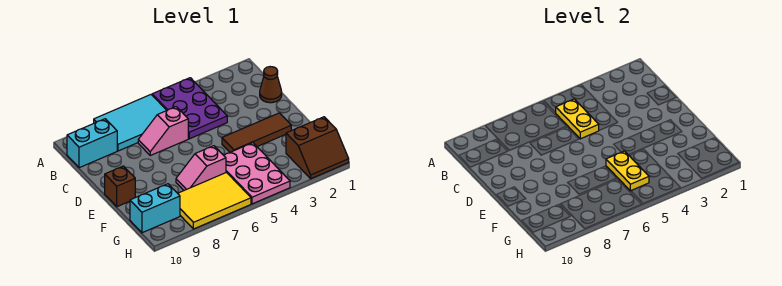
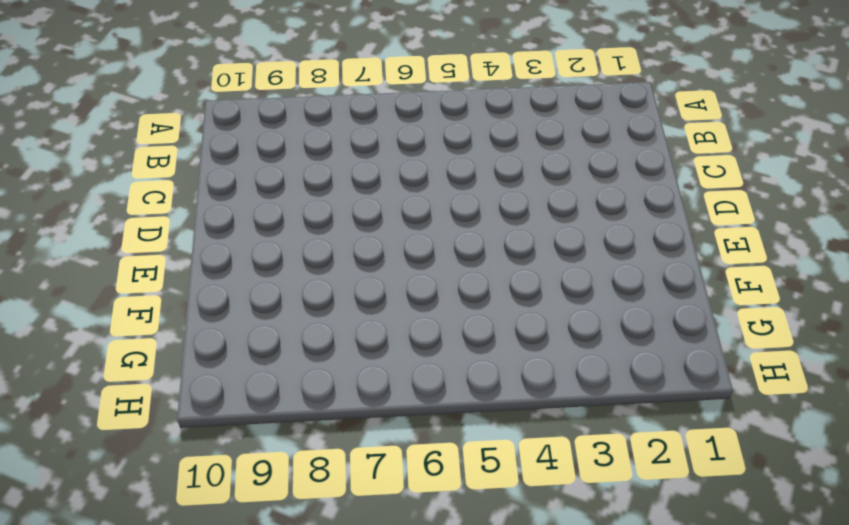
none -> purple plate A4:C5 level 1
none -> cyan tile A6:B8 level 1
none -> cyan brick B9:B10 level 1

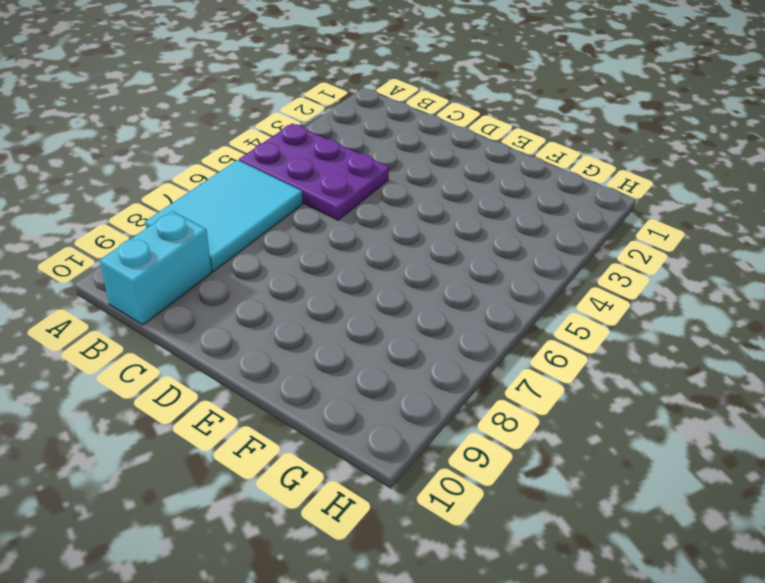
none -> brown cone C1 level 1
none -> pink slope C6:C7 level 1 top 6
none -> brown tile E2:E4 level 1

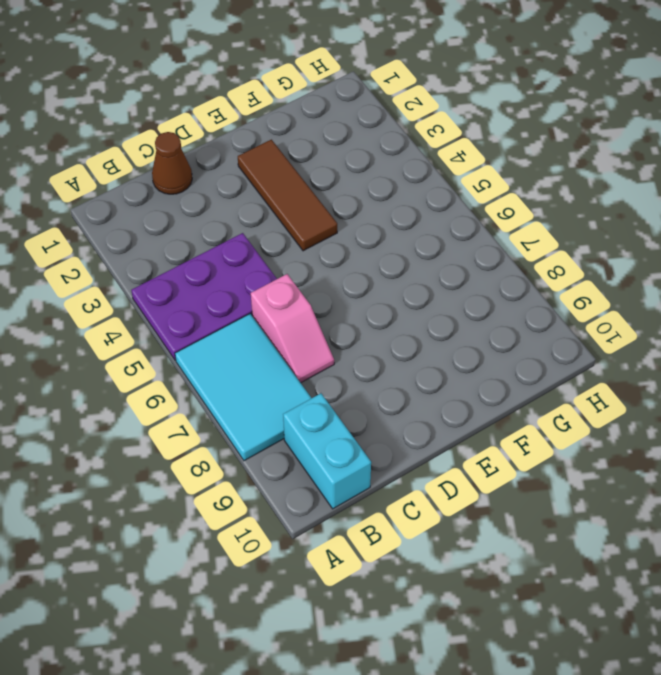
none -> brown brick E10 level 1
none -> pink plate F4:H5 level 1
none -> pink slope F6:F7 level 1 top 6

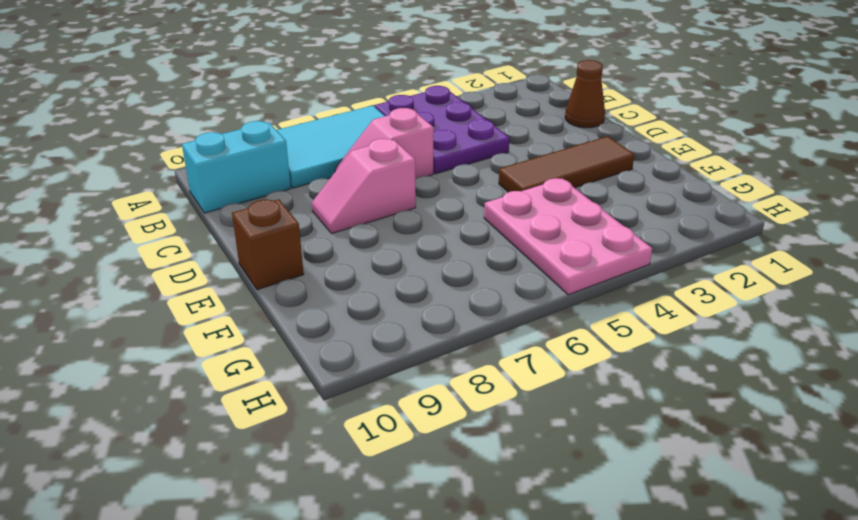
pink slope D7:D8 level 1 top 7 -> pink slope F6:F7 level 1 top 6
none -> brown slope G1:H2 level 1 top G
none -> yellow tile G6:H8 level 1
none -> cyan brick G9:G10 level 1

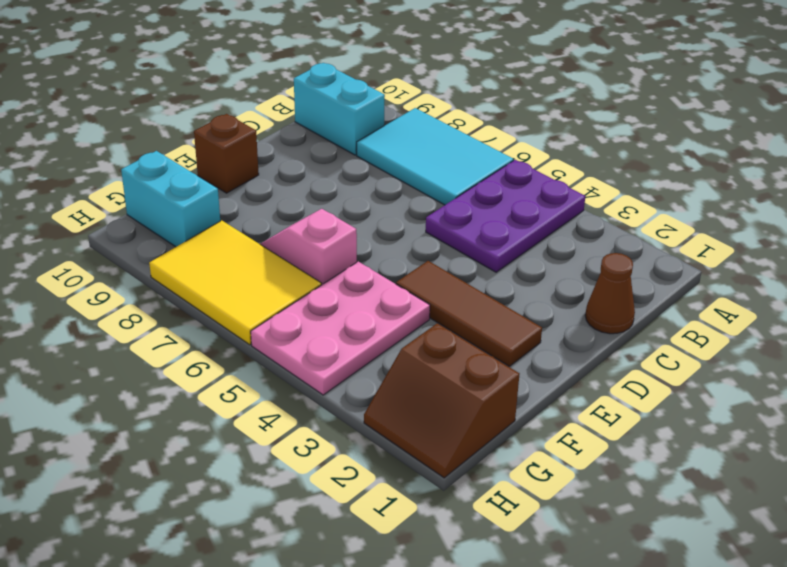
none -> pink slope C6:C7 level 1 top 6
none -> yellow plate B5:C5 level 2
none -> yellow plate F5:G5 level 2

